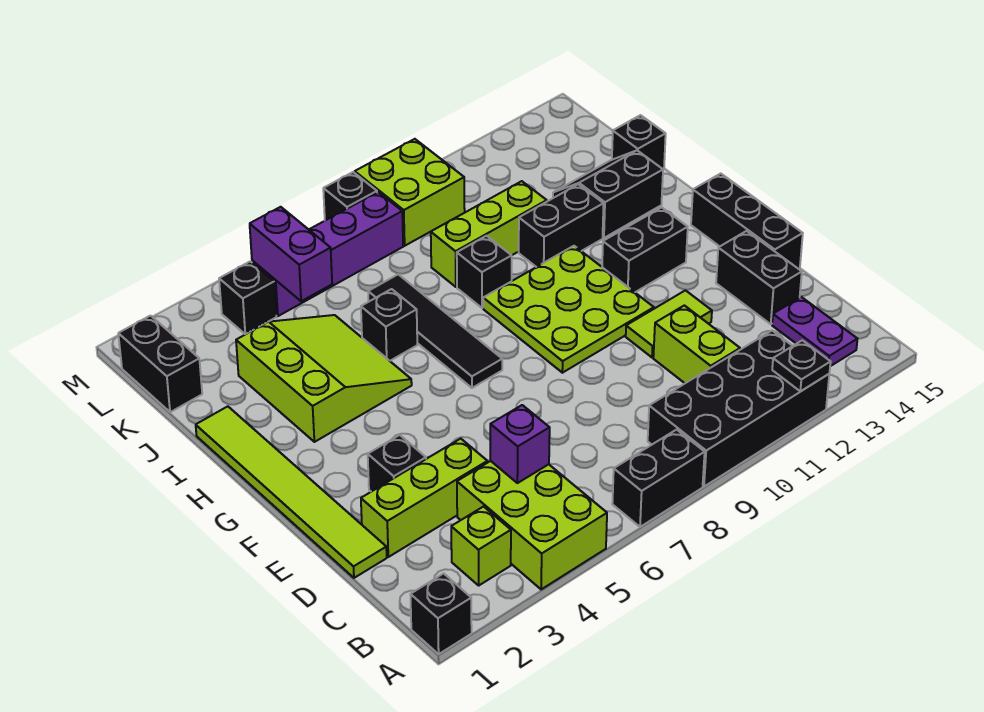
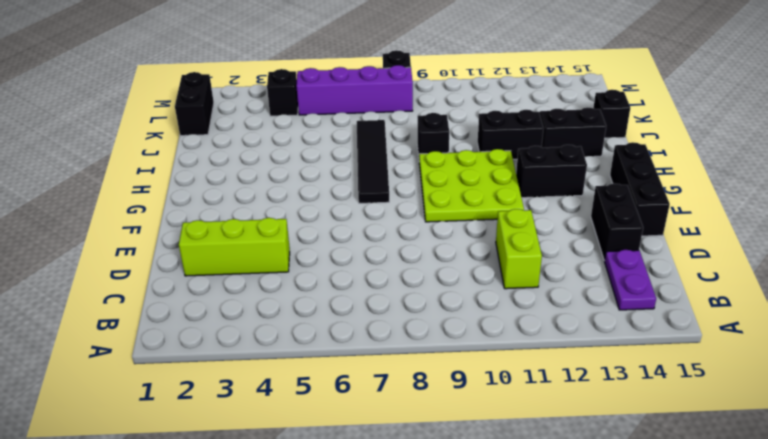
none -> black brick A1 level 1
none -> lime brick A4:C5 level 1
none -> black brick A7:A8 level 1
none -> black brick A9:B12 level 1

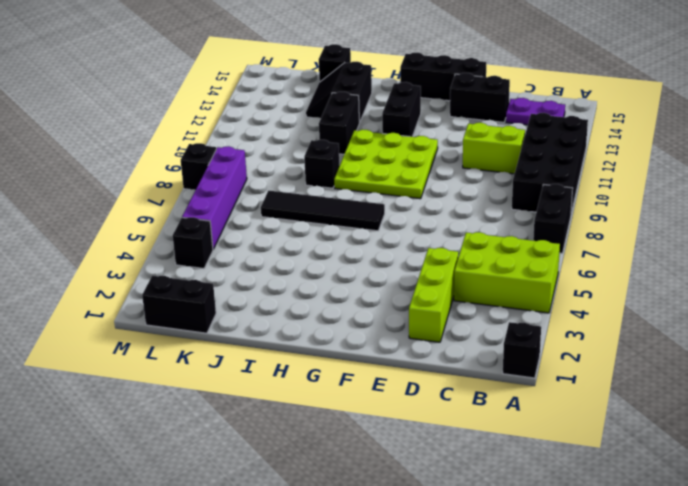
none -> lime brick B3 level 1
none -> lime tile D1:I1 level 1
none -> black brick E3 level 1
none -> lime tile E11:E12 level 1

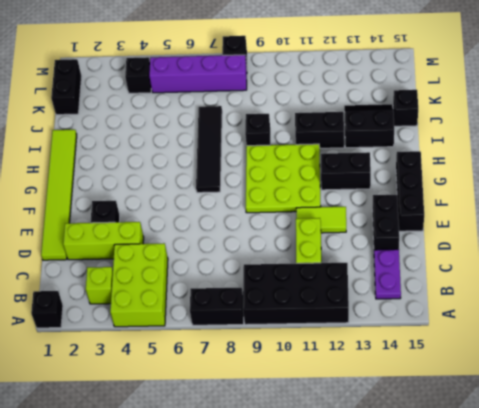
none -> lime slope H3:J5 level 1 top 3
none -> black brick I6 level 1
none -> lime brick J9:J11 level 1
none -> lime brick L9:M10 level 1

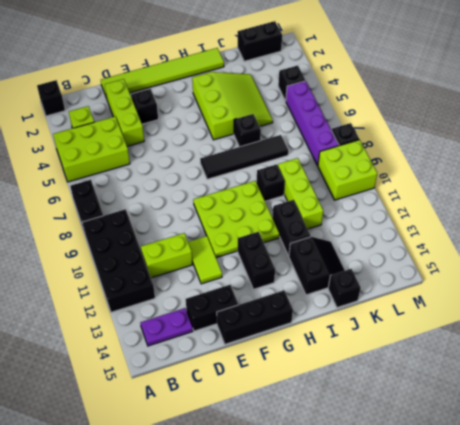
lime slope H3:J5 level 1 top H -> lime slope H3:J5 level 1 top 3
none -> black plate A12 level 2
none -> purple brick C5 level 2
none -> purple brick K5:L5 level 2

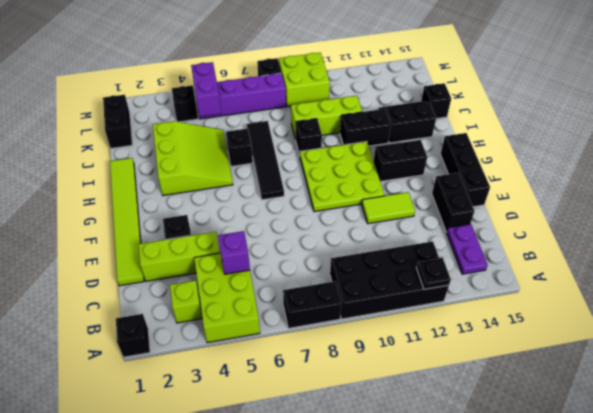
none -> lime brick C11:D11 level 1

